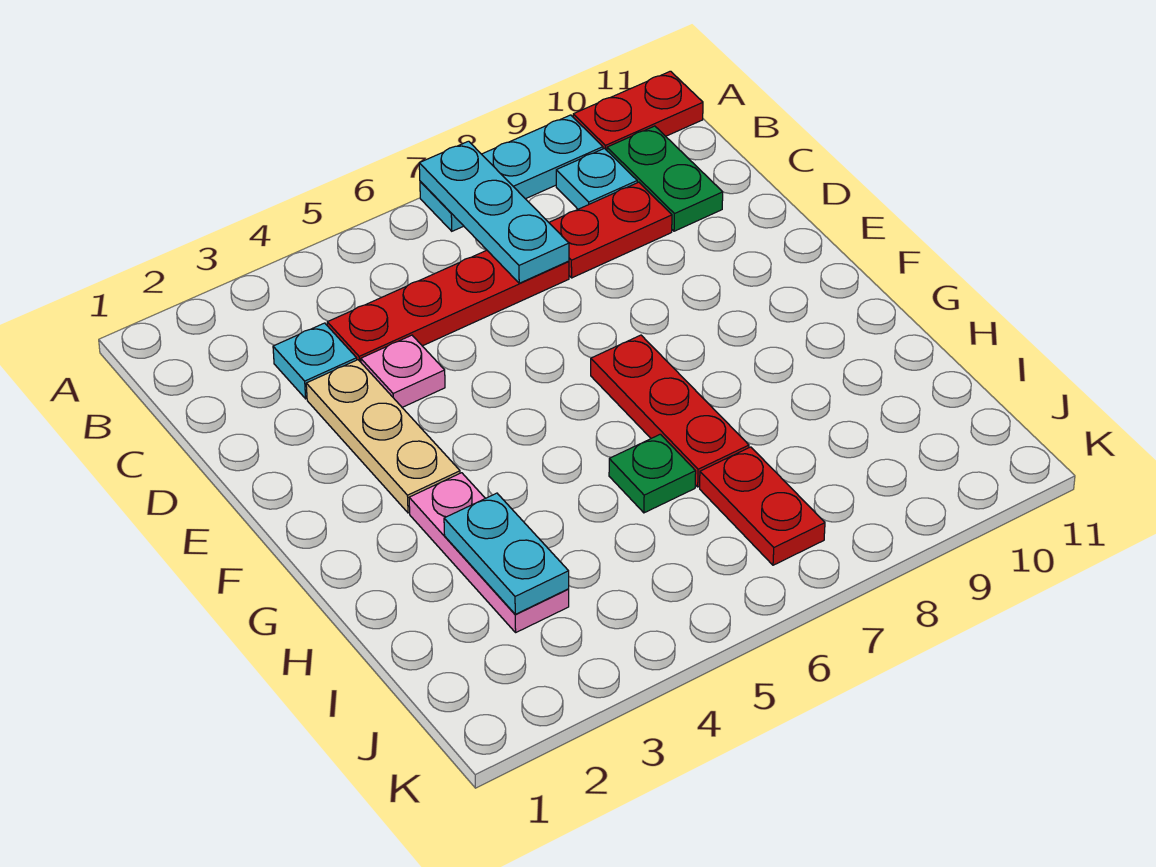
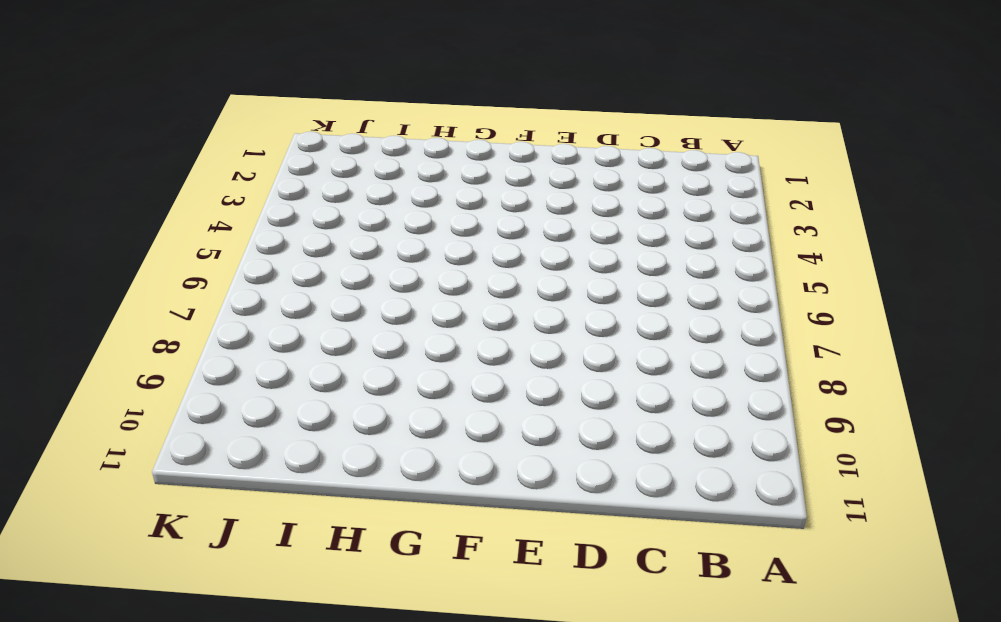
none -> cyan plate A7:A9 level 1
none -> red plate A10:A11 level 1
none -> cyan plate B9 level 1

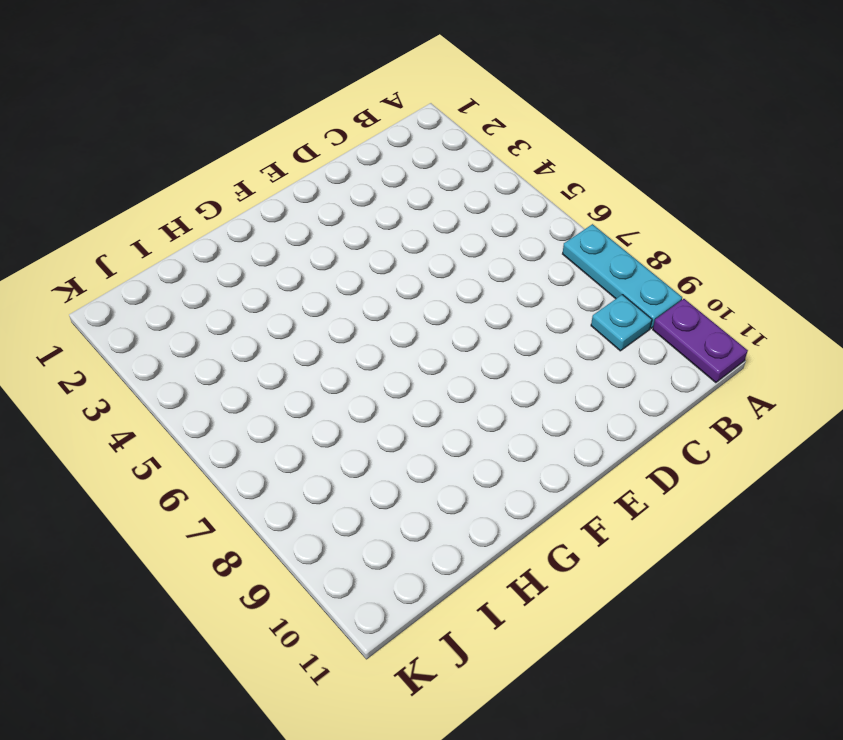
purple plate A10:A11 level 1 -> red plate A10:A11 level 1
none -> green plate B10:C10 level 1
none -> cyan plate C3 level 1
none -> red plate C4:C7 level 1

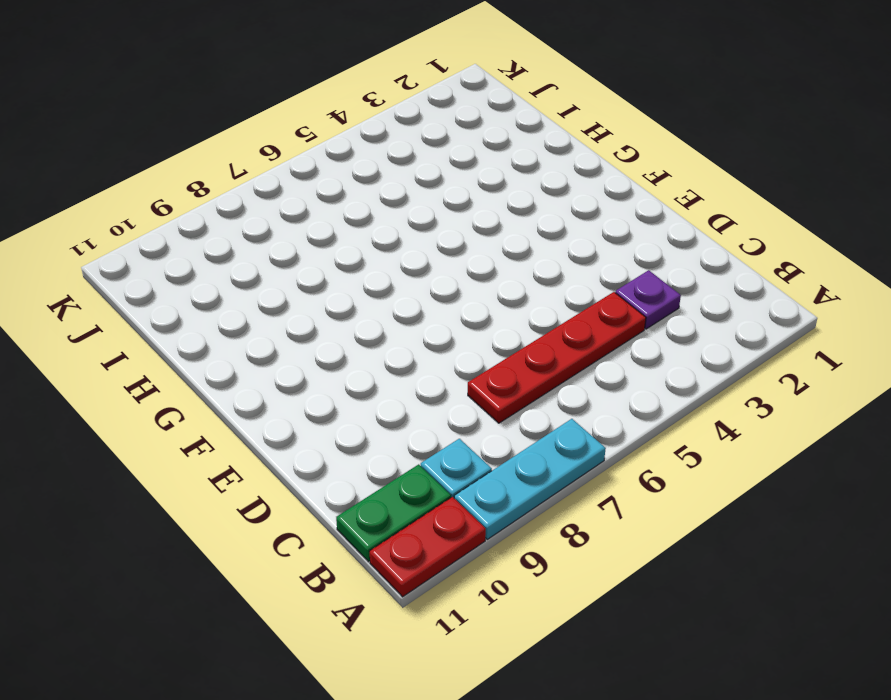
green plate B10:B11 level 1 -> green plate B10:C10 level 1
purple plate C3 level 1 -> cyan plate C3 level 1
none -> red plate C8:C9 level 1
none -> tan plate D3:F3 level 1
none -> pink plate D4 level 1

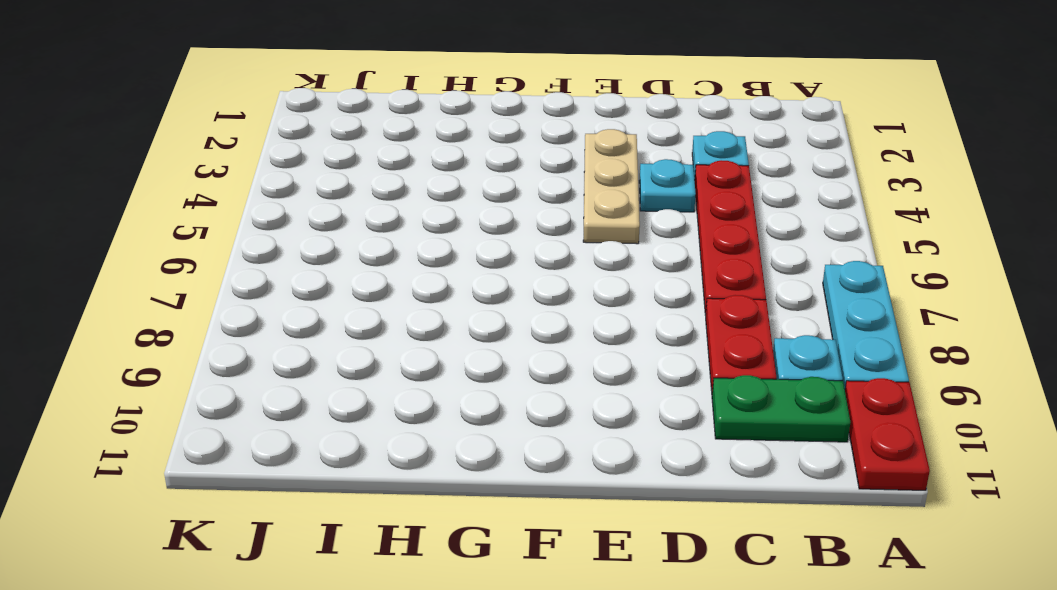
cyan plate D4 level 1 -> pink plate D4 level 1
tan plate E3:E5 level 1 -> tan plate D3:F3 level 1
none -> red plate F7:H7 level 1
none -> pink plate G3:I3 level 1
none -> green plate H6 level 1

